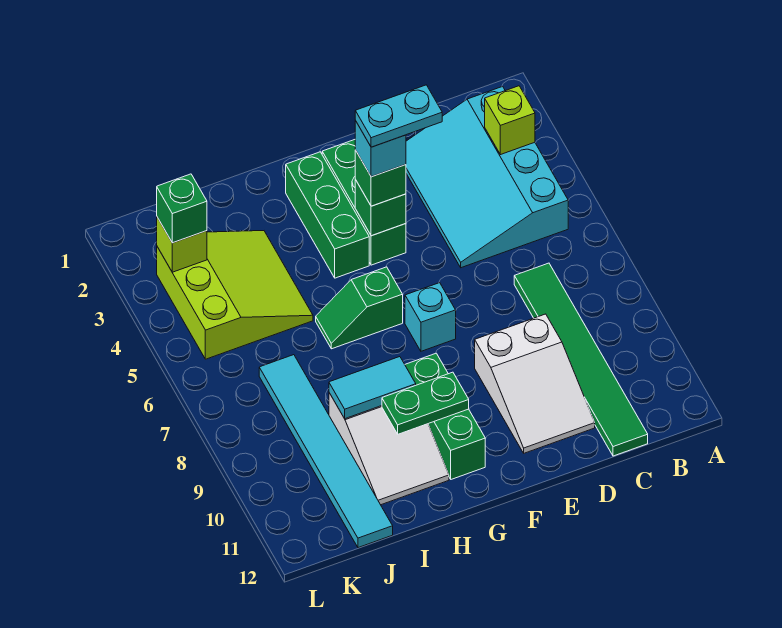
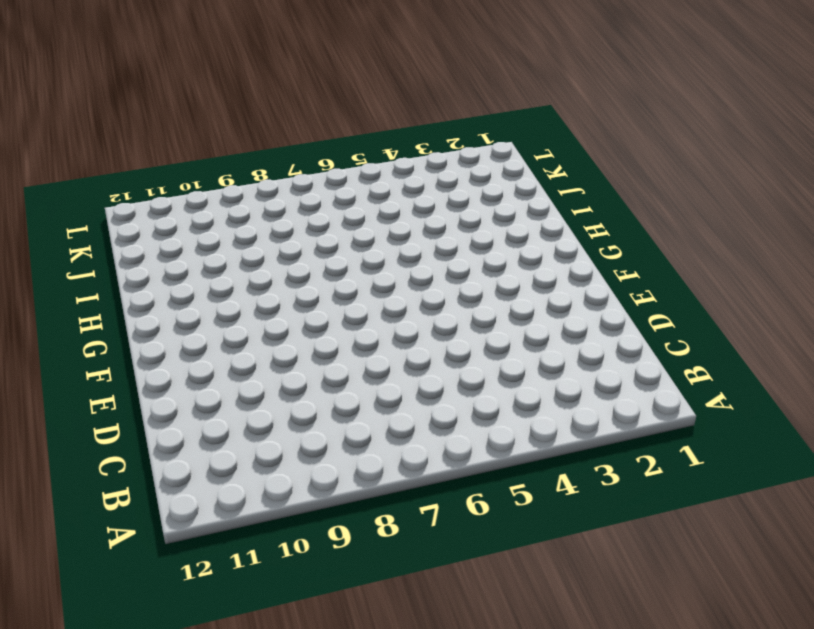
none -> cyan slope B2:D5 level 1 top B
none -> green tile C7:C12 level 1
none -> white slope D9:E11 level 1 top 9

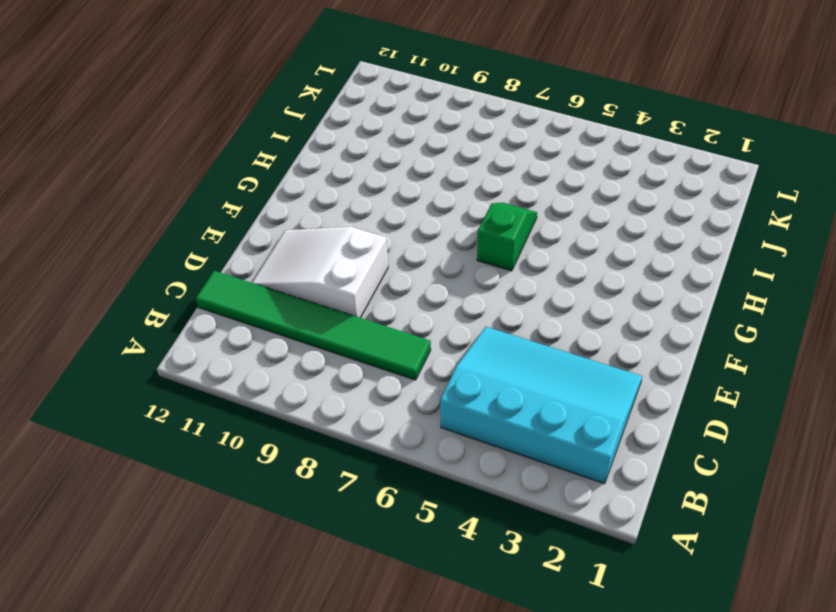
none -> green brick F2:F4 level 1
none -> cyan brick F7 level 1
none -> green brick G2:G4 level 1

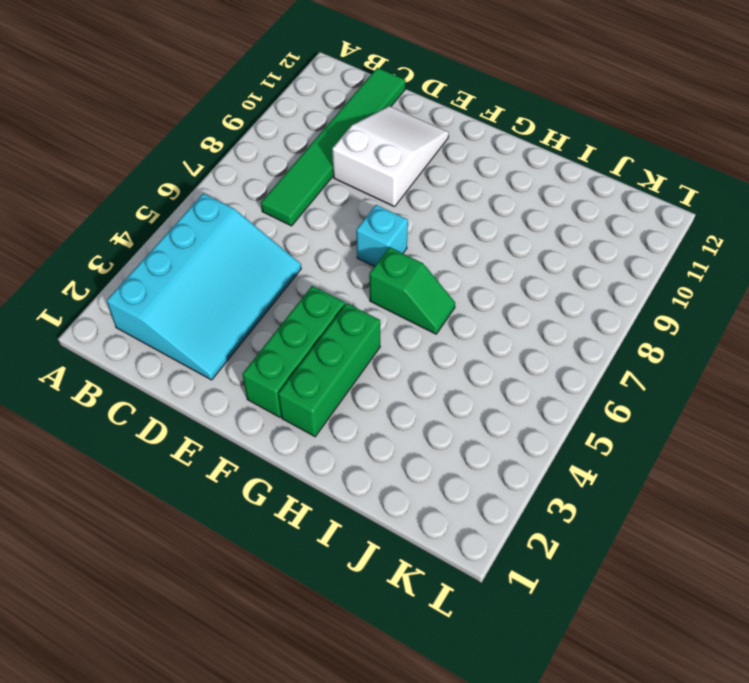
none -> green brick G9:G11 level 1
none -> white slope H9:I11 level 1 top 9
none -> lime slope I3:K5 level 1 top K

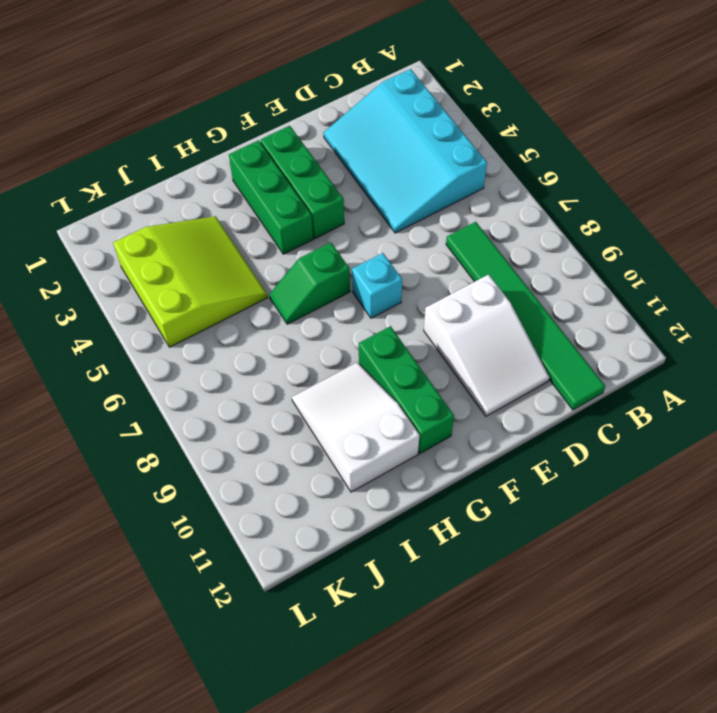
white slope H9:I11 level 1 top 11 -> white slope H9:I11 level 1 top 9
none -> cyan tile J7:J12 level 1
none -> lime brick B3 level 2
none -> green brick F4 level 2

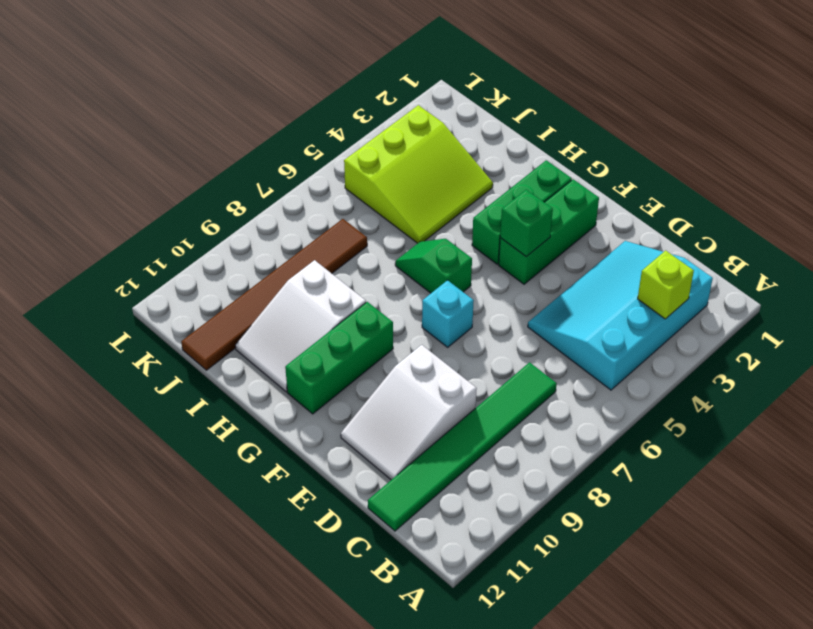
brown tile J7:J12 level 1 -> cyan tile J7:J12 level 1
none -> green plate G10:H10 level 2
none -> cyan tile H9:I9 level 2
none -> lime brick K3 level 2

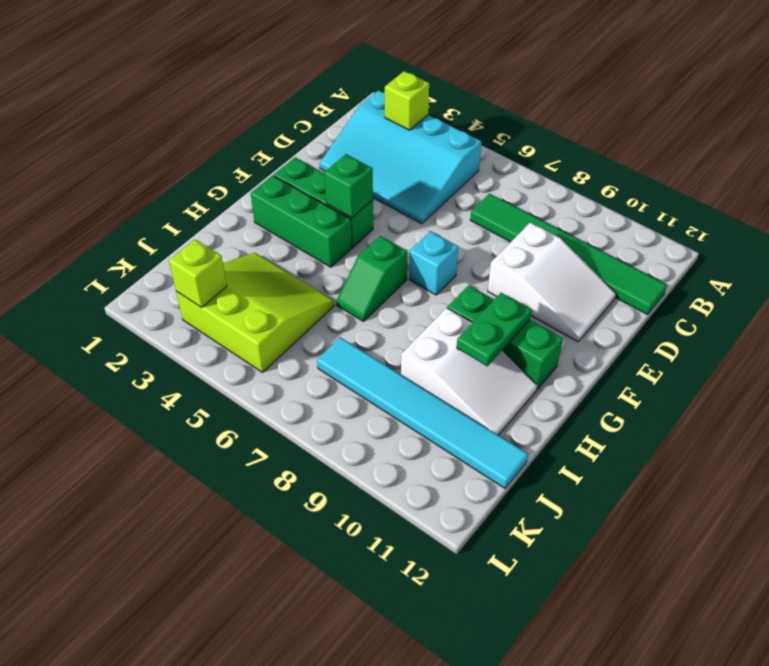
none -> cyan tile H9:I9 level 2
none -> green brick F4 level 3
none -> green brick K3 level 3

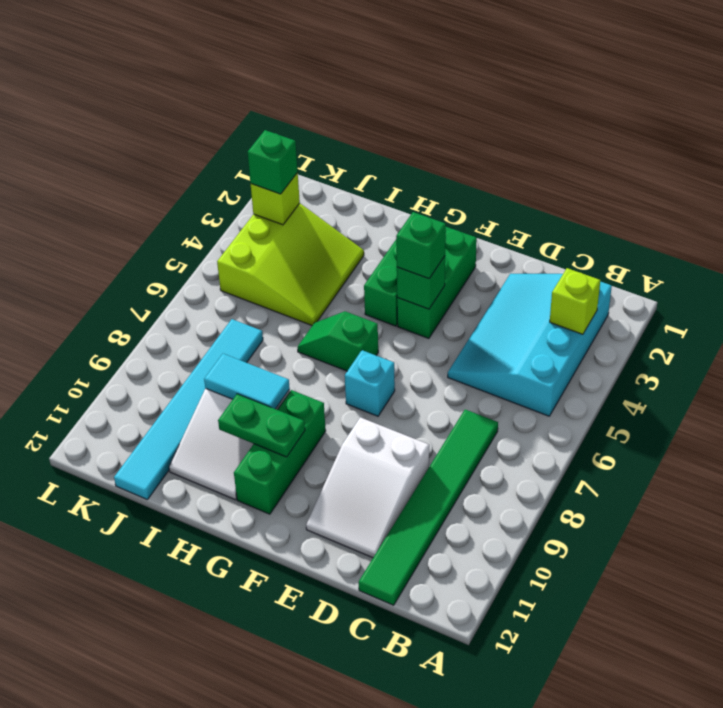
none -> cyan brick F4 level 4
none -> cyan plate E4:F4 level 5

